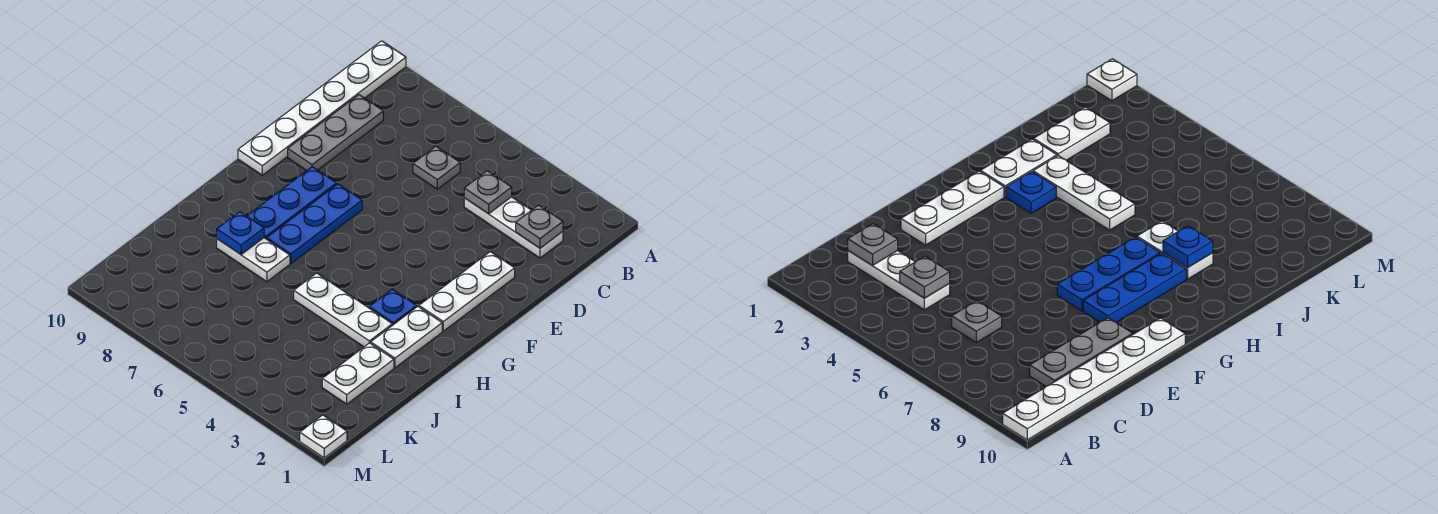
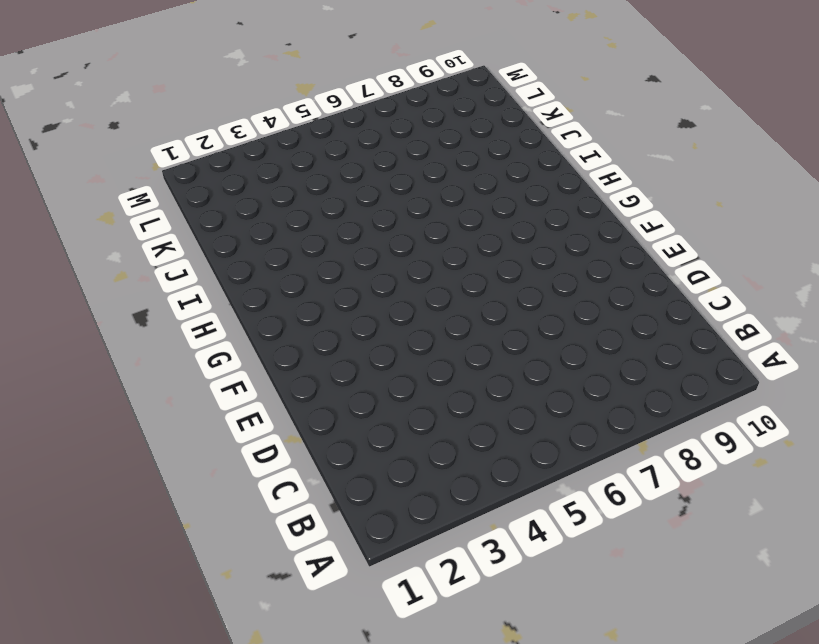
none -> white plate A10:F10 level 1
none -> white plate C2:C4 level 1
none -> grey plate C6 level 1

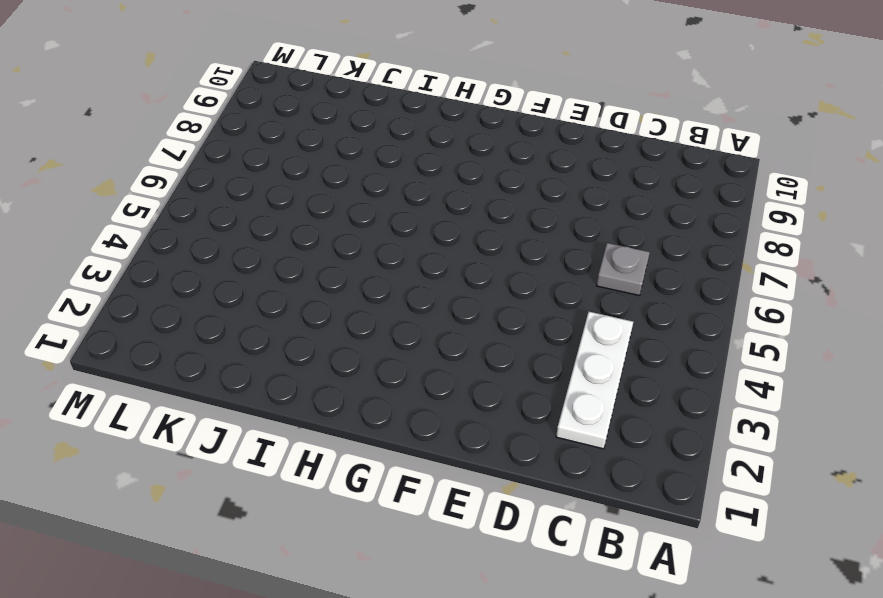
none -> white plate A10:F10 level 1
none -> grey plate C9:E9 level 1
none -> white plate E2:G2 level 1

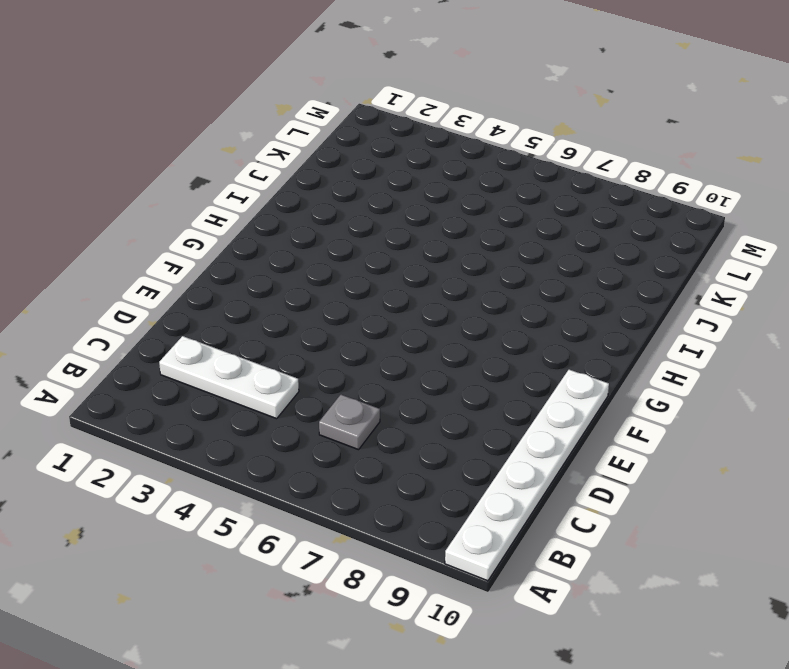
none -> grey plate C9:E9 level 1
none -> white plate E2:G2 level 1
none -> blue plate F7:H7 level 1

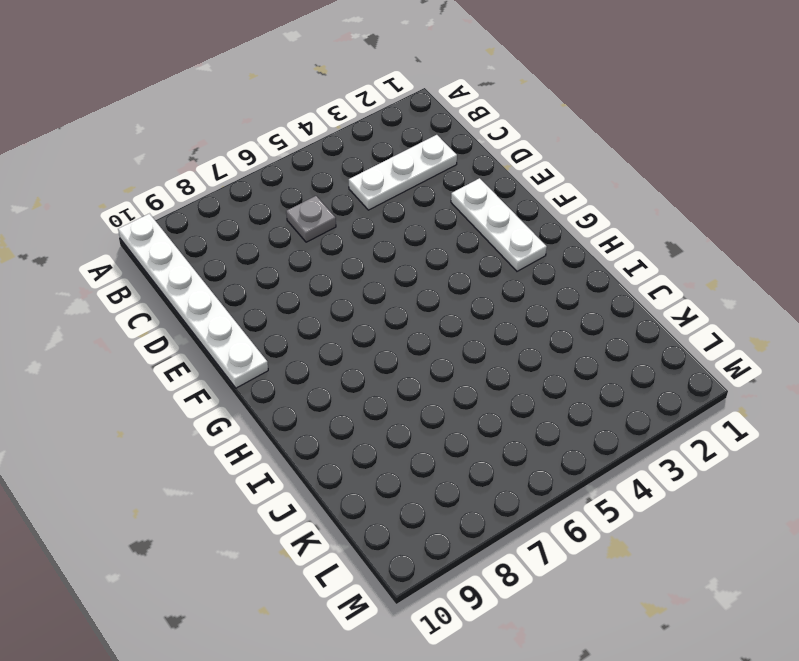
none -> grey plate C9:E9 level 1
none -> blue plate F7:H7 level 1
none -> blue plate F8:H8 level 1

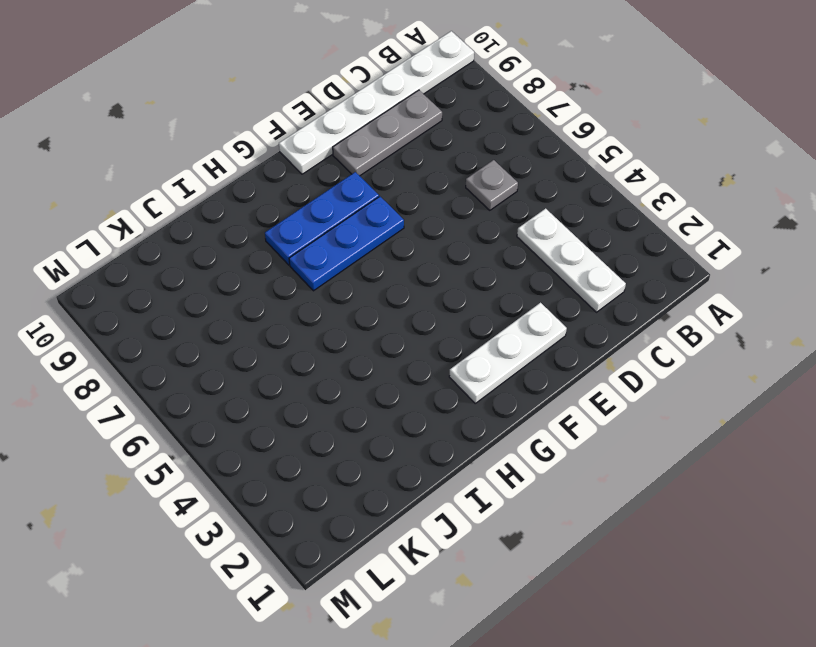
none -> white plate H2:I2 level 1
none -> blue plate H3 level 1
none -> white plate I3:I5 level 1

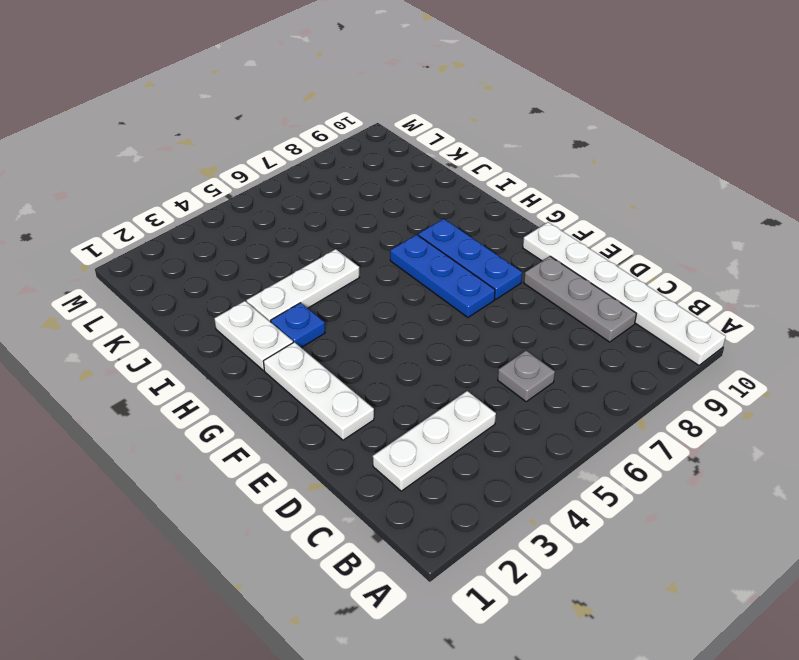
none -> white plate I7:I8 level 1
none -> white plate J2:K2 level 1
none -> white plate M1 level 1

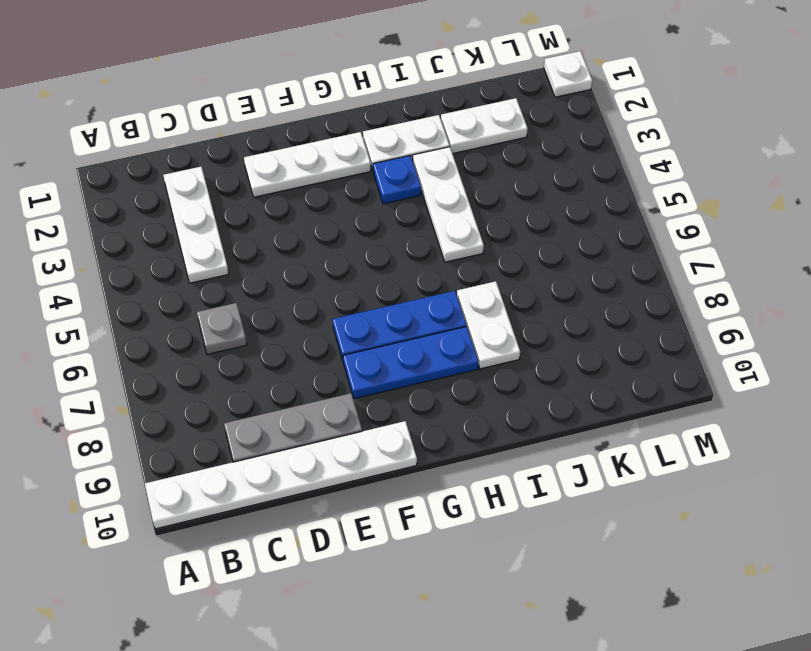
none -> grey plate C2 level 2
none -> grey plate C4 level 2
none -> blue plate I8 level 2

